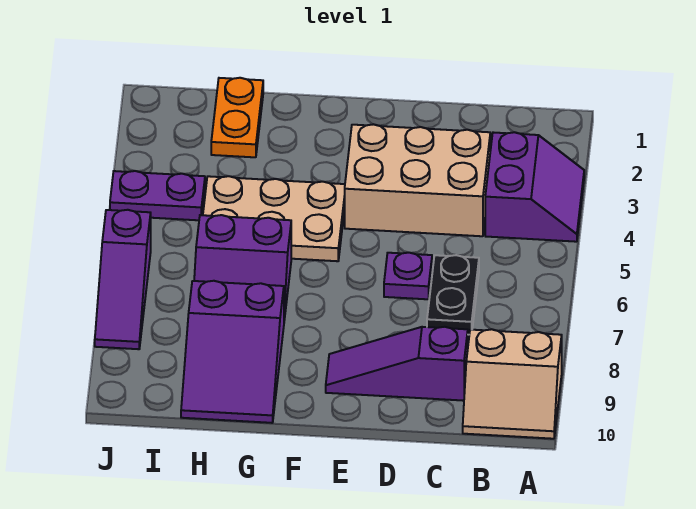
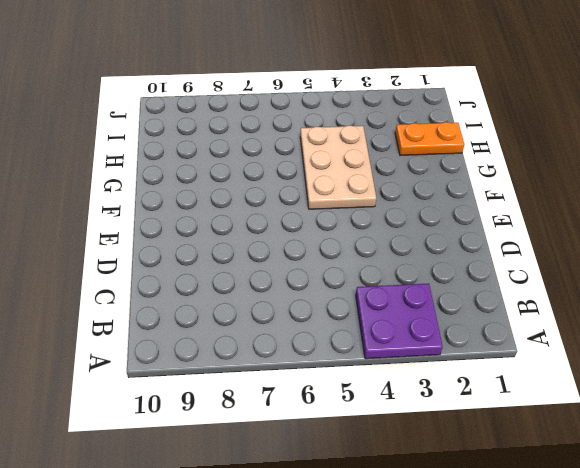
purple plate A3:B4 level 1 -> purple slope A3:B4 level 1 top B
none -> tan slope A9:B10 level 1 top 9
none -> tan brick C3:E4 level 1
none -> black plate C6:C7 level 1

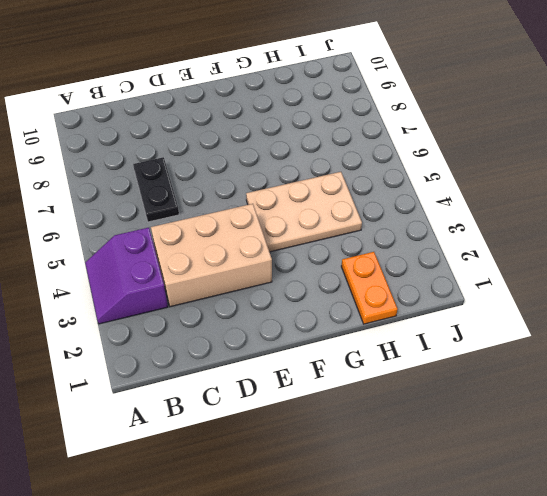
none -> tan slope A9:B10 level 1 top 9
none -> purple slope C9:E9 level 1 top C
none -> purple plate D6 level 1

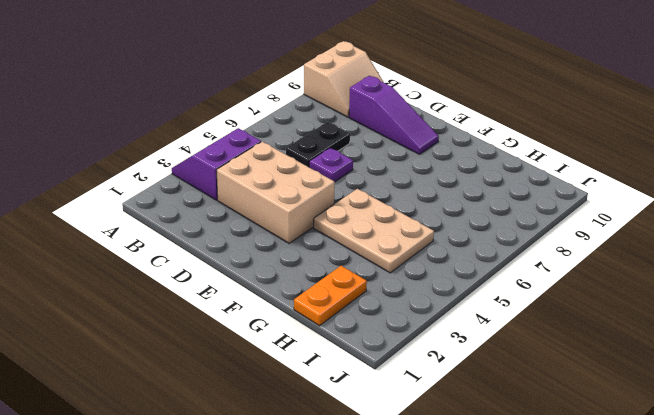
tan slope A9:B10 level 1 top A -> tan slope A9:B10 level 1 top 9
none -> purple slope G6:H7 level 1 top 6
none -> purple slope G8:H10 level 1 top 8
none -> purple plate I4:J4 level 1

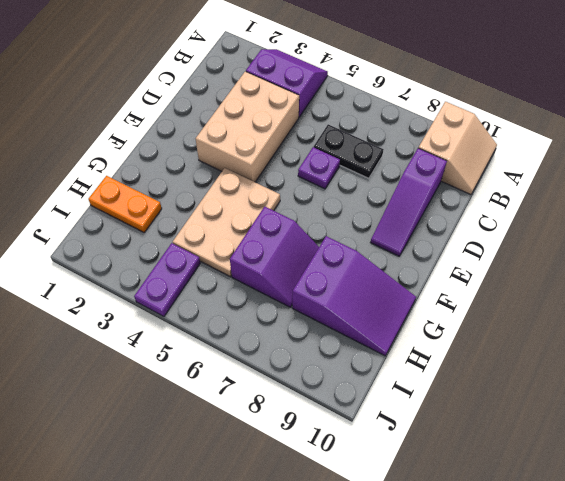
none -> purple slope J6:J8 level 1 top 6

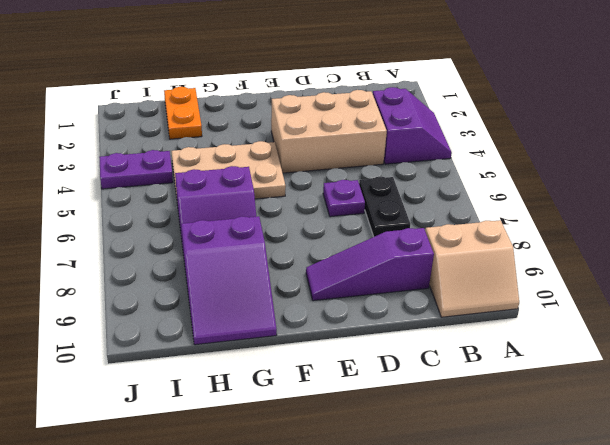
none -> purple slope J6:J8 level 1 top 6

